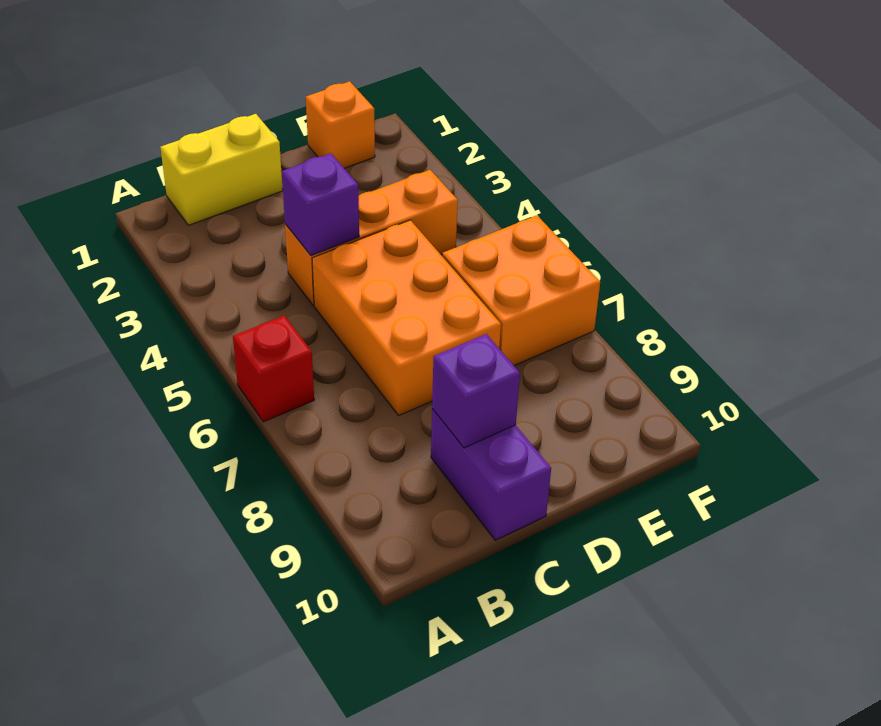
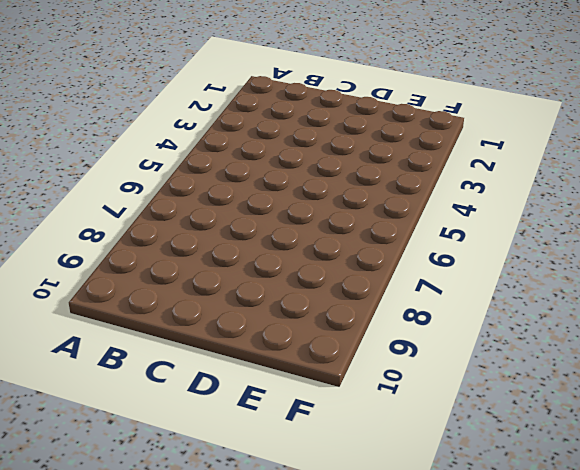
none -> red brick A6 level 1
none -> yellow brick B1:C1 level 1

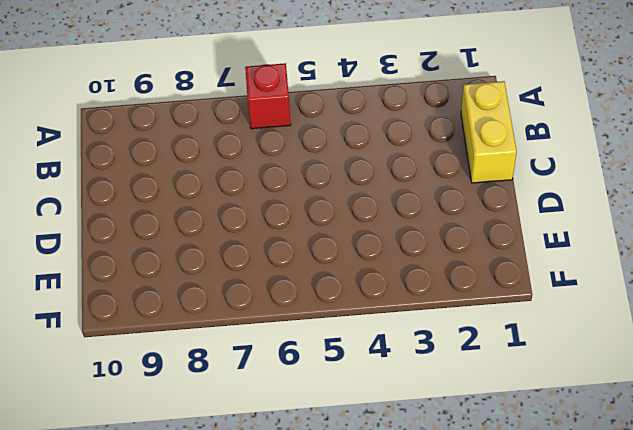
none -> orange brick C4:E4 level 1
none -> orange brick C5:D7 level 1

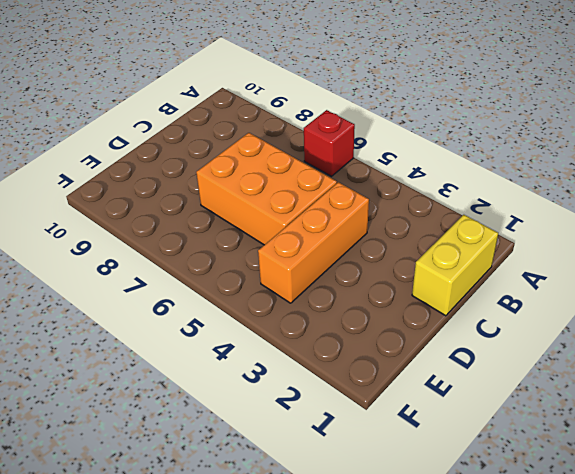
none -> purple brick C9:C10 level 1
none -> orange brick E1 level 1

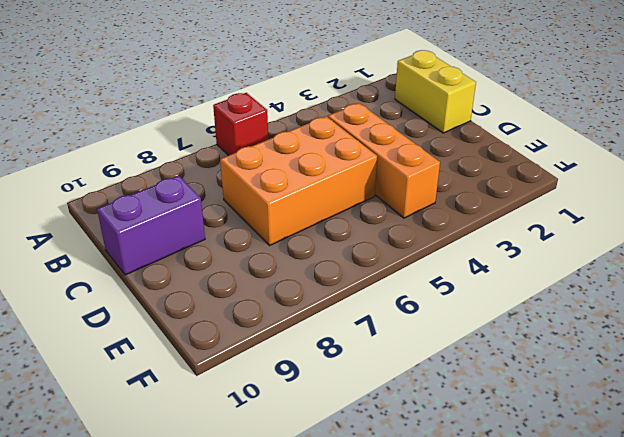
none -> orange brick E1 level 1
none -> orange brick E6:F7 level 1

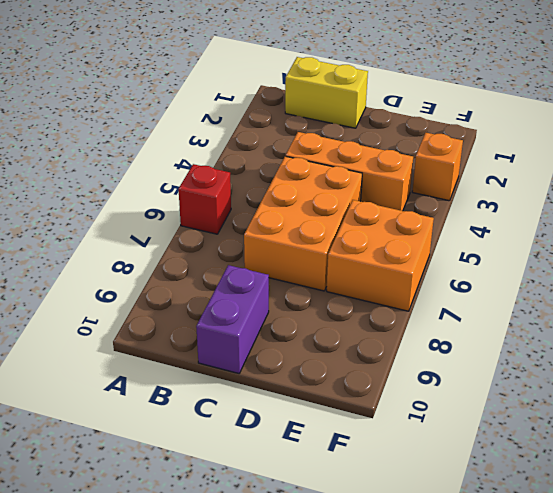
orange brick F3 level 1 -> orange brick E1 level 1
none -> purple brick C4 level 2
none -> purple brick C9 level 2

